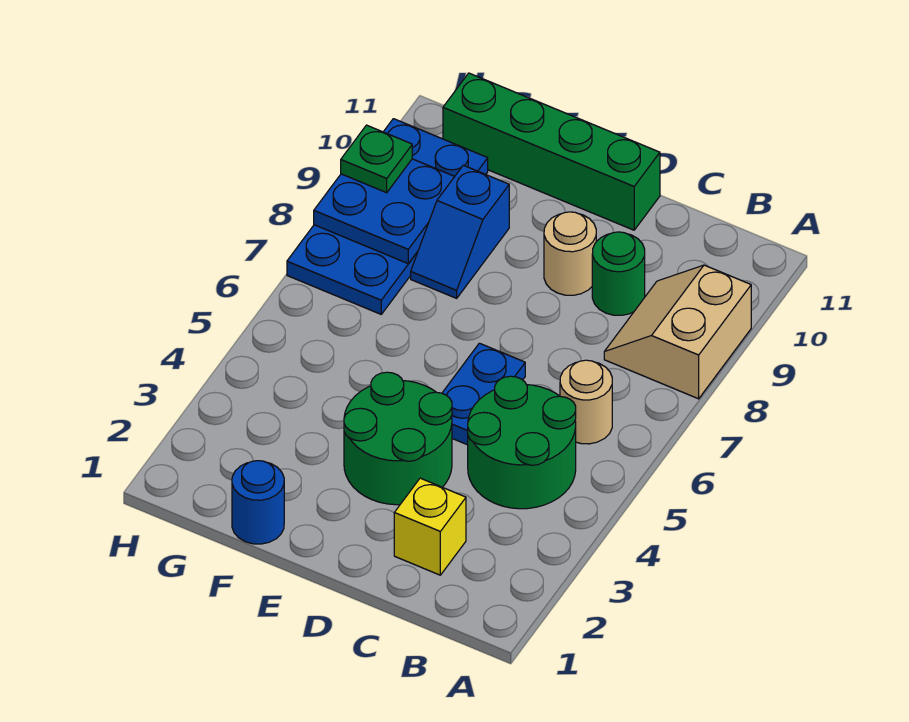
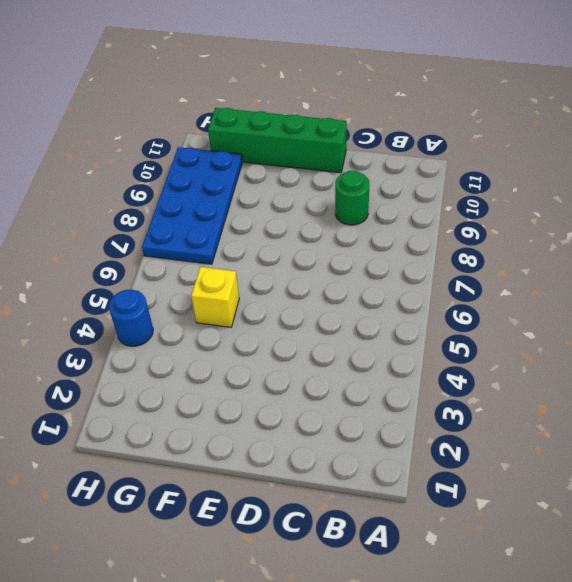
yellow brick F5 level 1 -> yellow brick C2 level 1
blue round brick H4 level 1 -> blue round brick F1 level 1
none -> tan slope A8:B9 level 1 top A
none -> green round brick B4:C5 level 1
none -> tan round brick B6 level 1

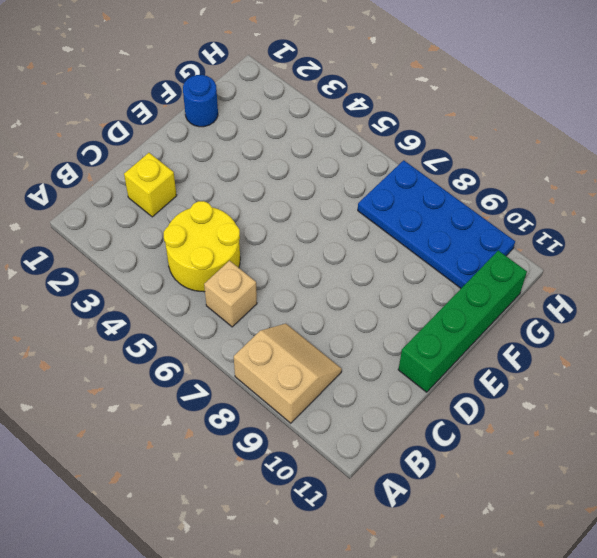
yellow round brick B4:C5 level 1 -> green round brick B4:C5 level 1
tan brick B6 level 1 -> tan round brick B6 level 1
none -> green round brick C9 level 1
none -> green round brick D3:E4 level 1
none -> blue plate D5:D6 level 1

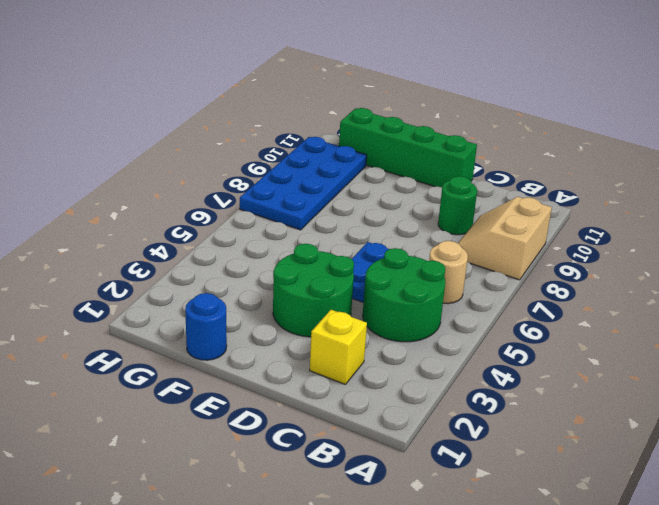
none -> tan round brick D9 level 1
none -> blue slope F8:F9 level 1 top 9
none -> blue plate G8:H9 level 2

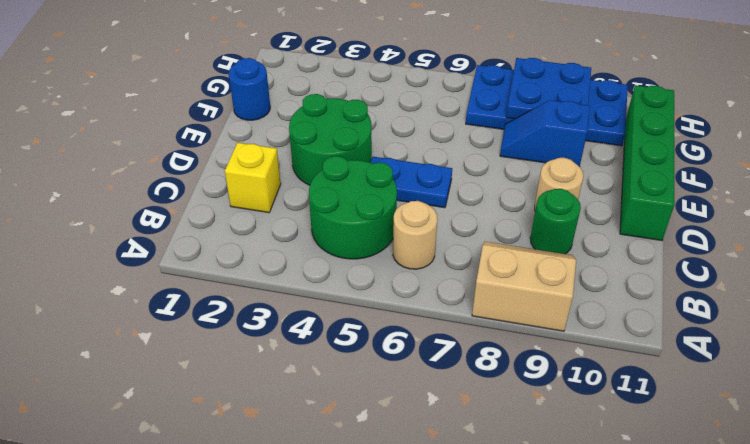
none -> green plate H9 level 3

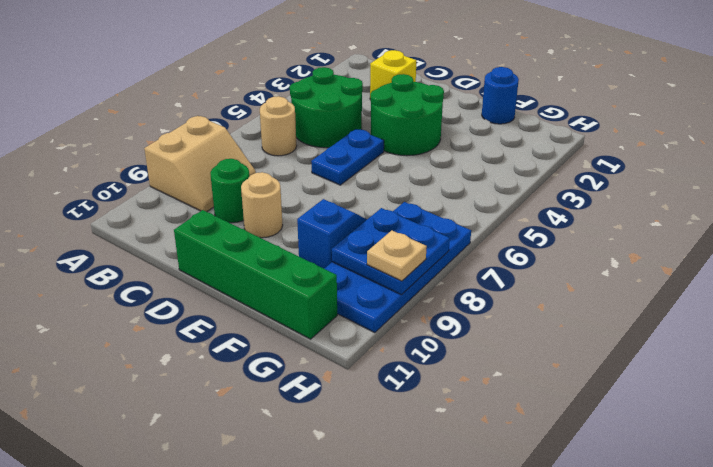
tan plate H9 level 3 -> green plate H9 level 3

